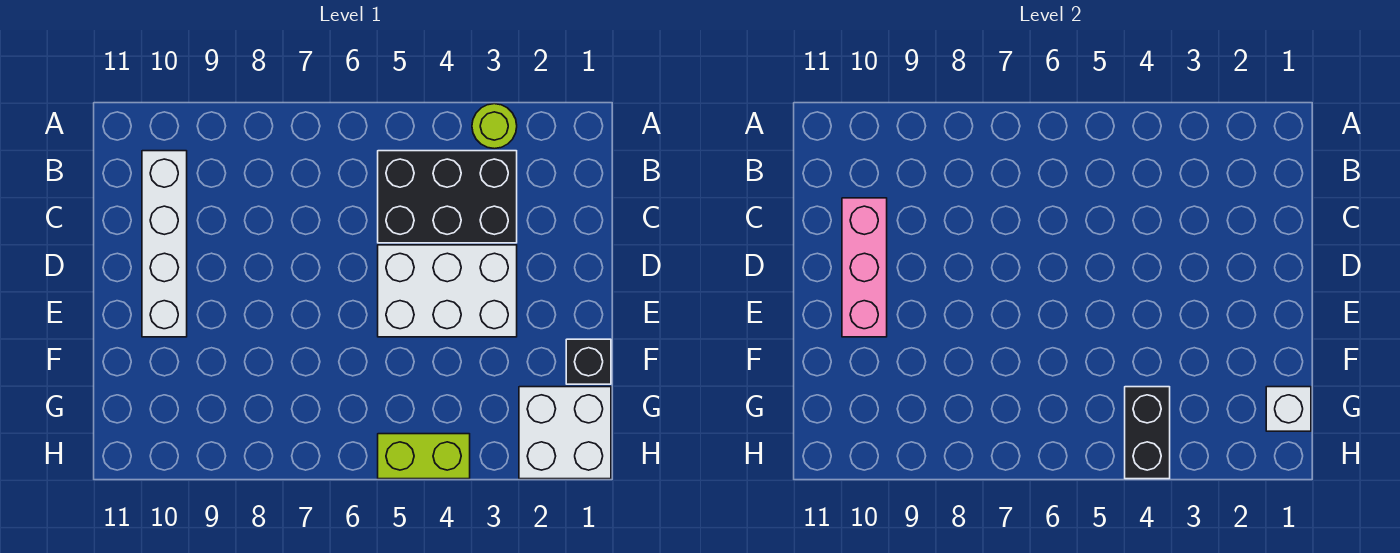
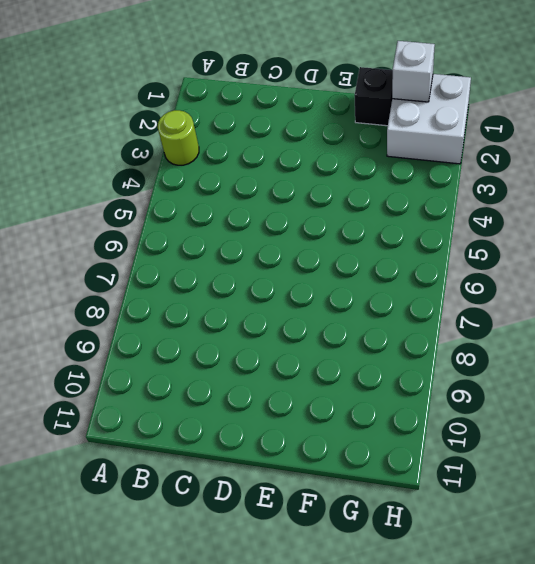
none -> black brick B3:C5 level 1
none -> white brick B10:E10 level 1

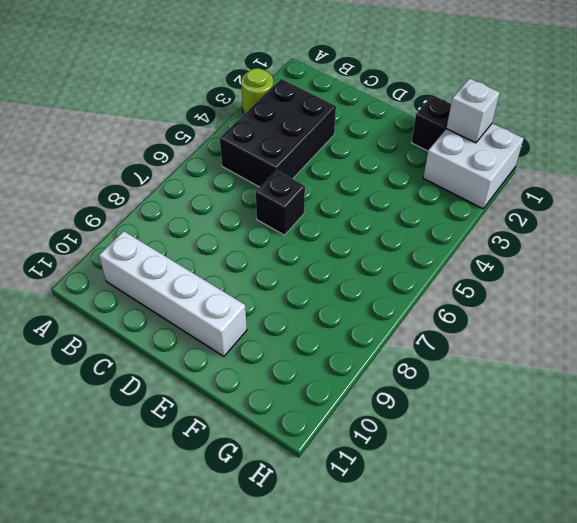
black brick D6 level 1 -> none
none -> white brick D3:E5 level 1
none -> lime brick H4:H5 level 1

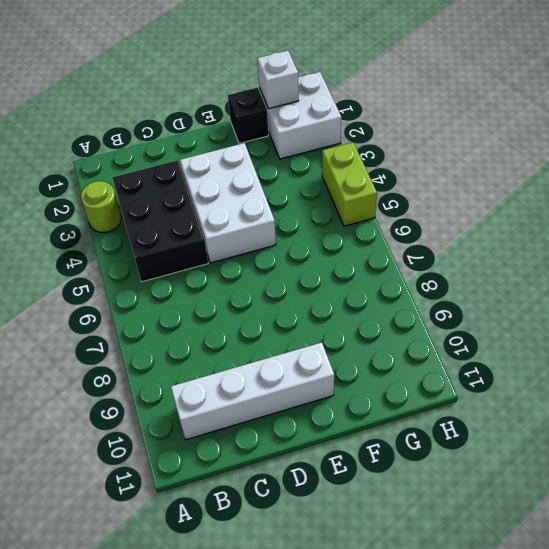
none -> pink brick C10:E10 level 2
none -> black brick G4:H4 level 2

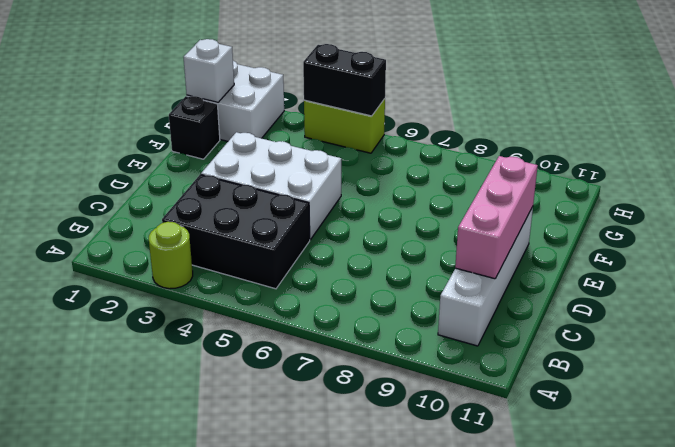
black brick H4:H5 level 2 -> black brick G4:H4 level 2

